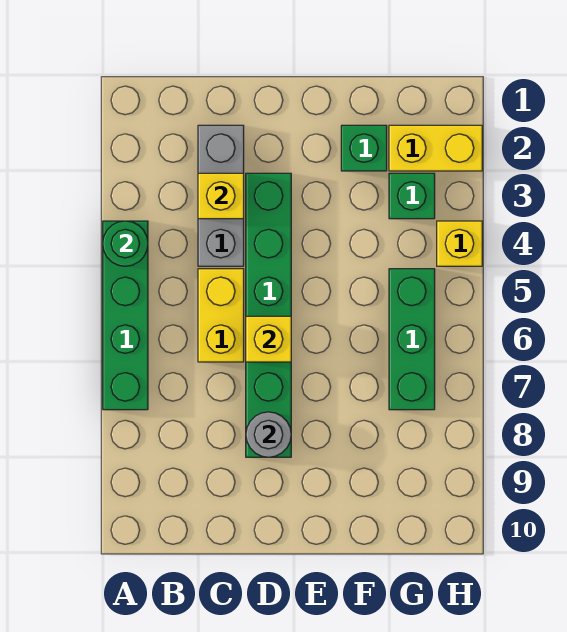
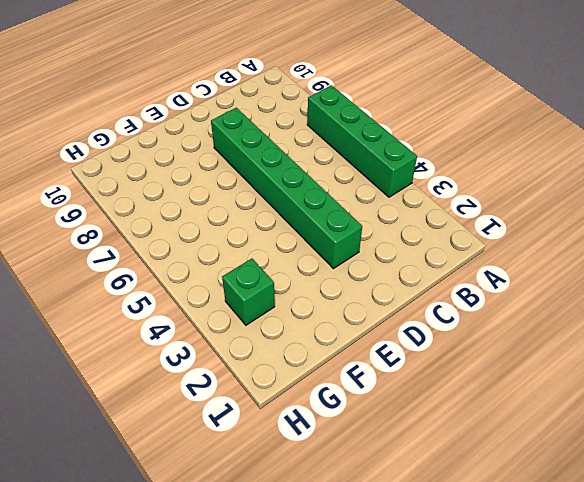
none -> grey brick C2:C4 level 1
none -> yellow brick C5:C6 level 1
none -> green brick F2 level 1

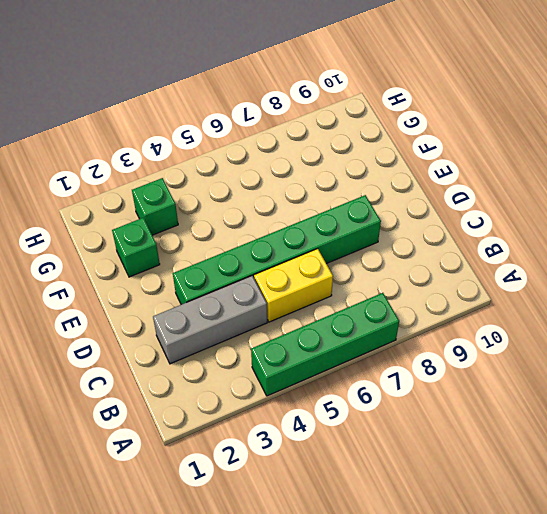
none -> yellow brick G2:H2 level 1
none -> green brick G5:G7 level 1
none -> yellow brick H4 level 1

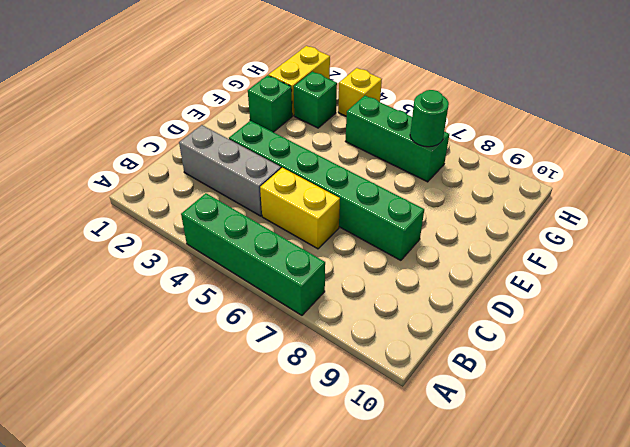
green round brick G7 level 2 -> green round brick A4 level 2
none -> yellow brick C3 level 2
none -> yellow brick D6 level 2
none -> grey round brick D8 level 2

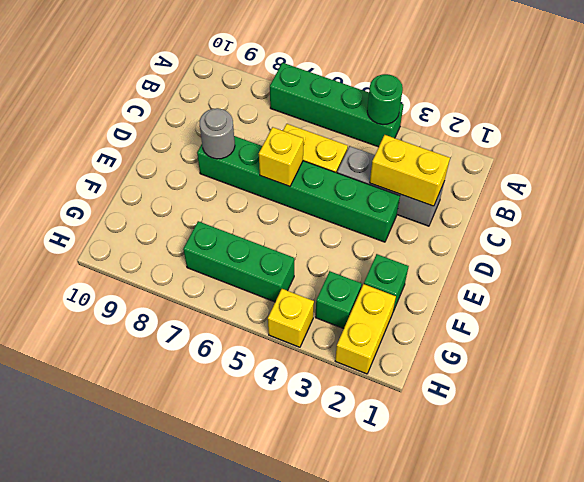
yellow brick C2:C3 level 2 -> yellow brick C3 level 2

